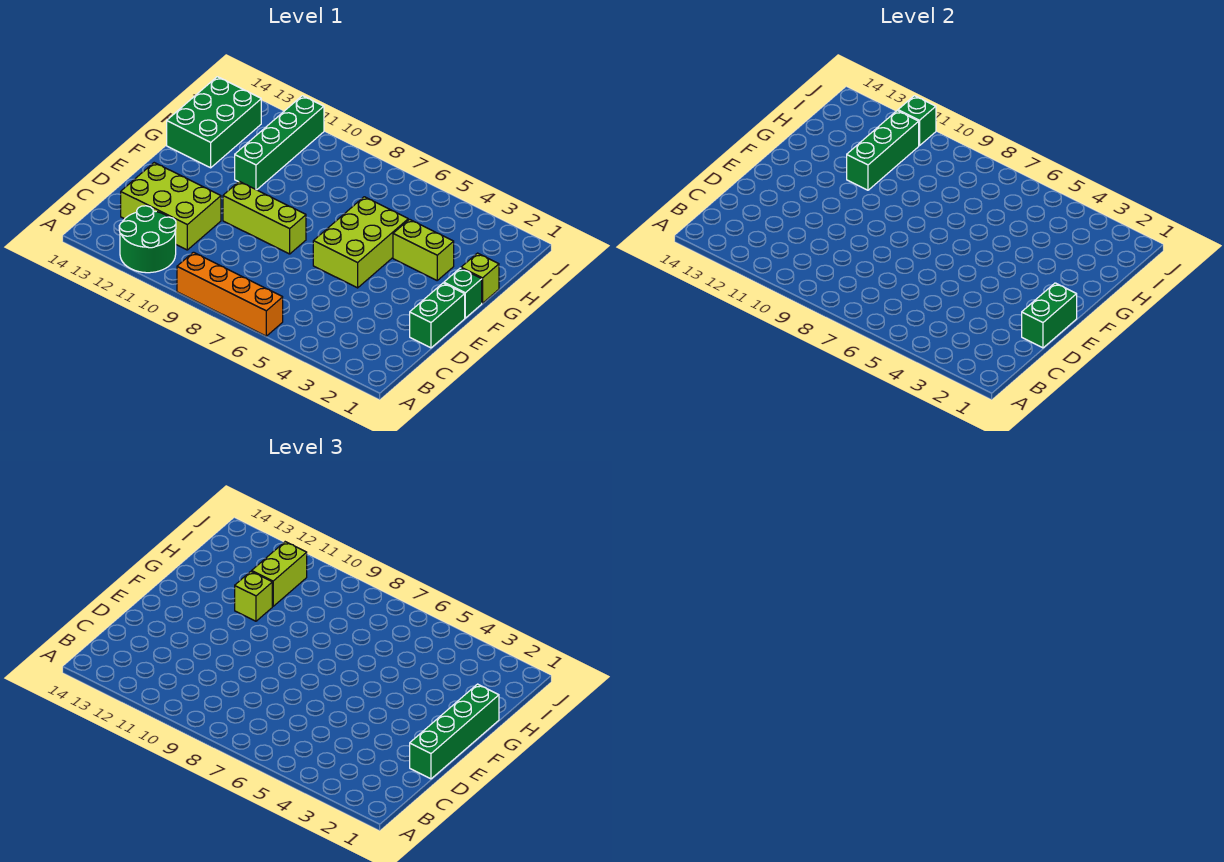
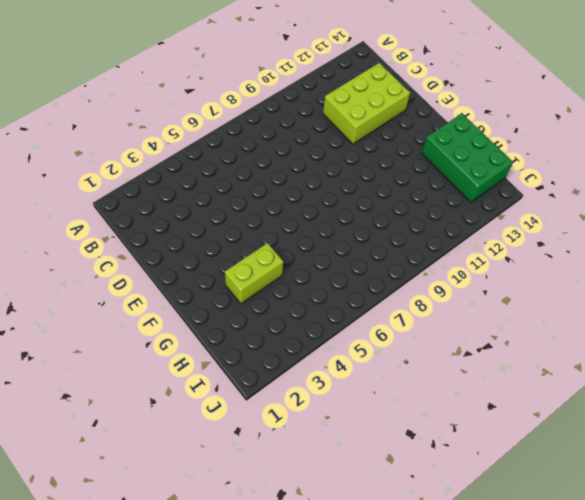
none -> orange brick A6:A9 level 1
none -> green round brick A11:B12 level 1
none -> green brick D1:E1 level 1

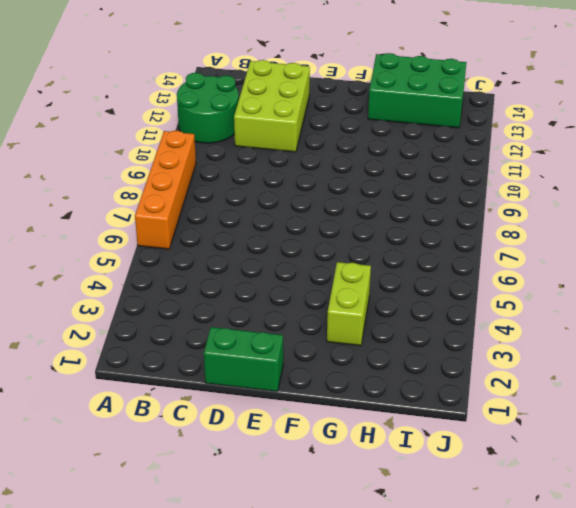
none -> lime brick E5:G6 level 1
none -> lime brick E8:E10 level 1
none -> green brick F1 level 1

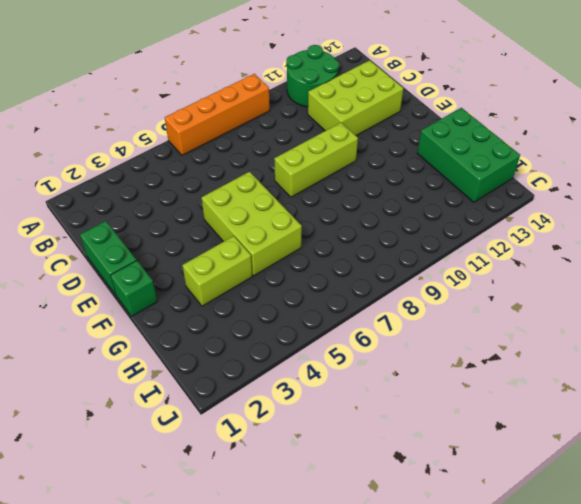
none -> lime brick G1 level 1
none -> green brick G11:J11 level 1
none -> green brick D1:E1 level 2

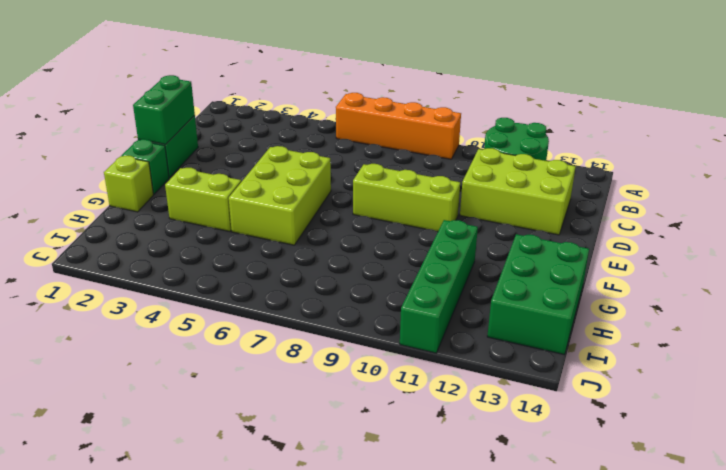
none -> green brick G11:I11 level 2
none -> green brick J11 level 2
none -> green brick D1:G1 level 3

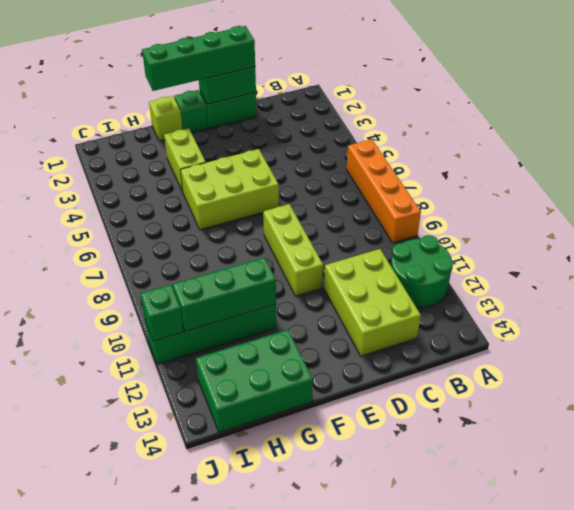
none -> lime brick G11 level 3
none -> lime brick H11:I11 level 3

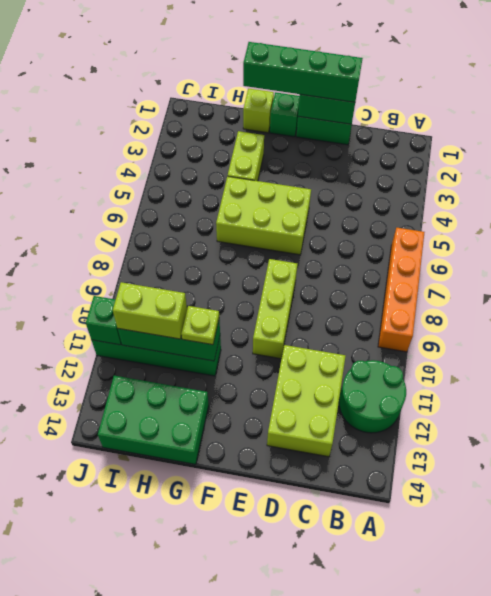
lime plate G11 level 3 -> lime brick G11 level 3

